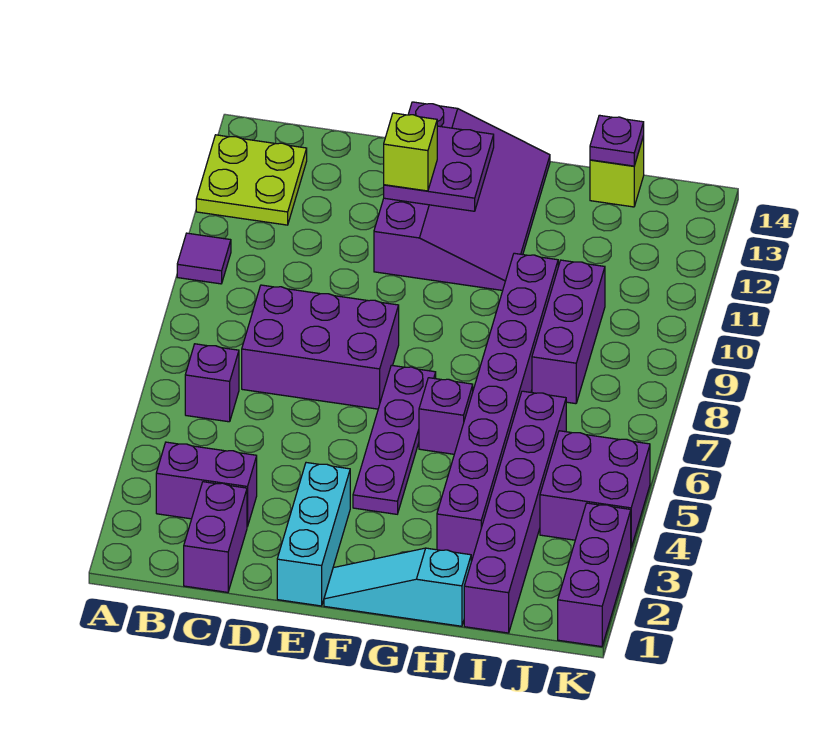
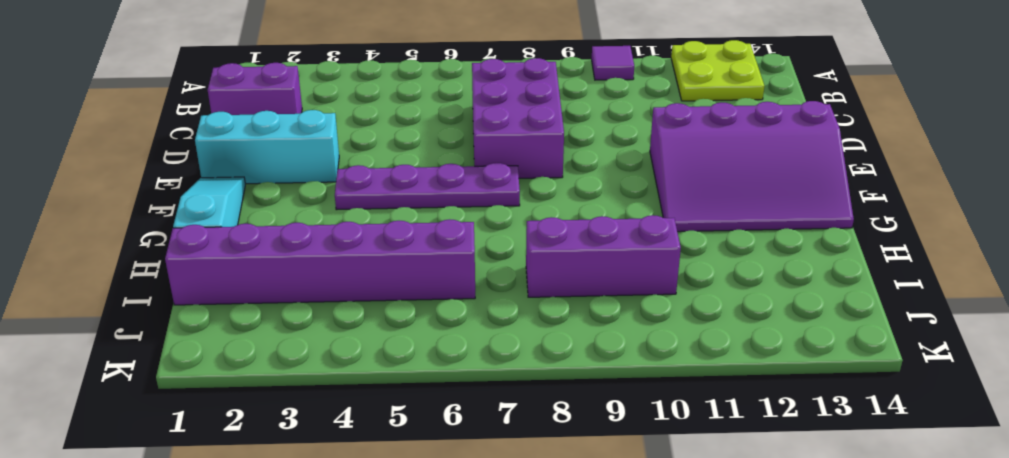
none -> purple brick B3:C3 level 1
none -> purple brick B6 level 1
none -> purple brick G6 level 1

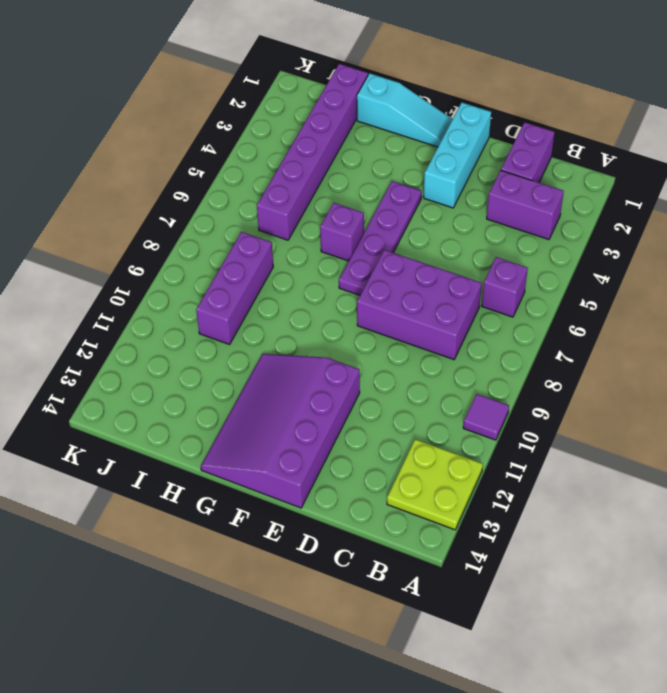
none -> purple brick H3:H10 level 1
none -> lime brick I14 level 1
none -> purple brick J4:K5 level 1

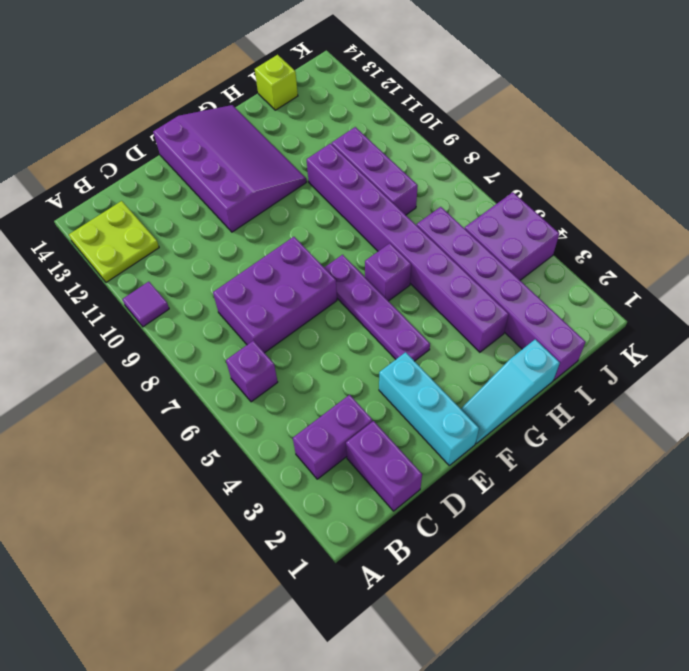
none -> purple brick K1:K3 level 1
none -> purple plate E12:F13 level 2
none -> purple plate I14 level 2

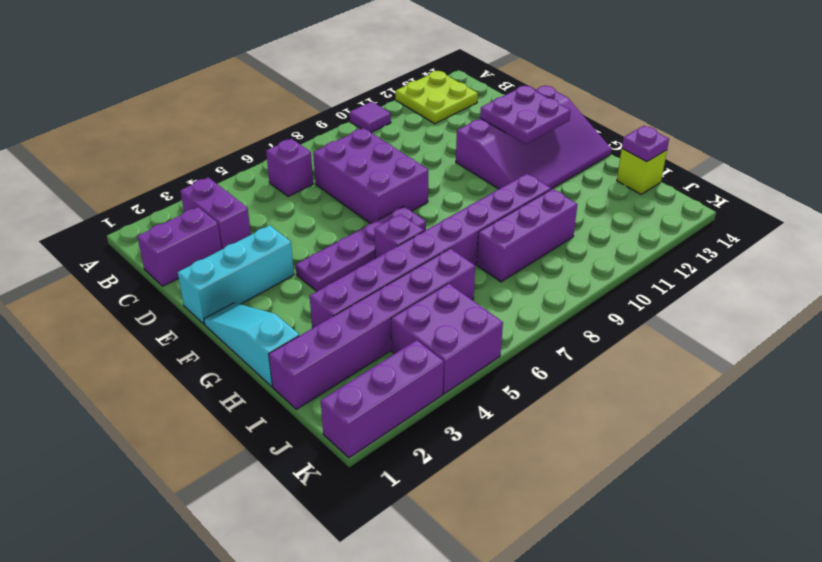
none -> lime brick E12 level 3

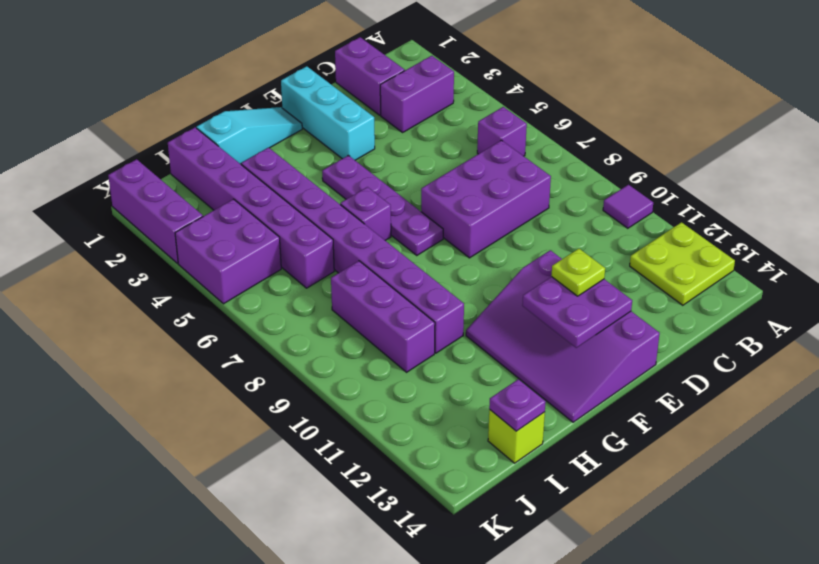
lime plate E12 level 3 -> lime brick E12 level 3

